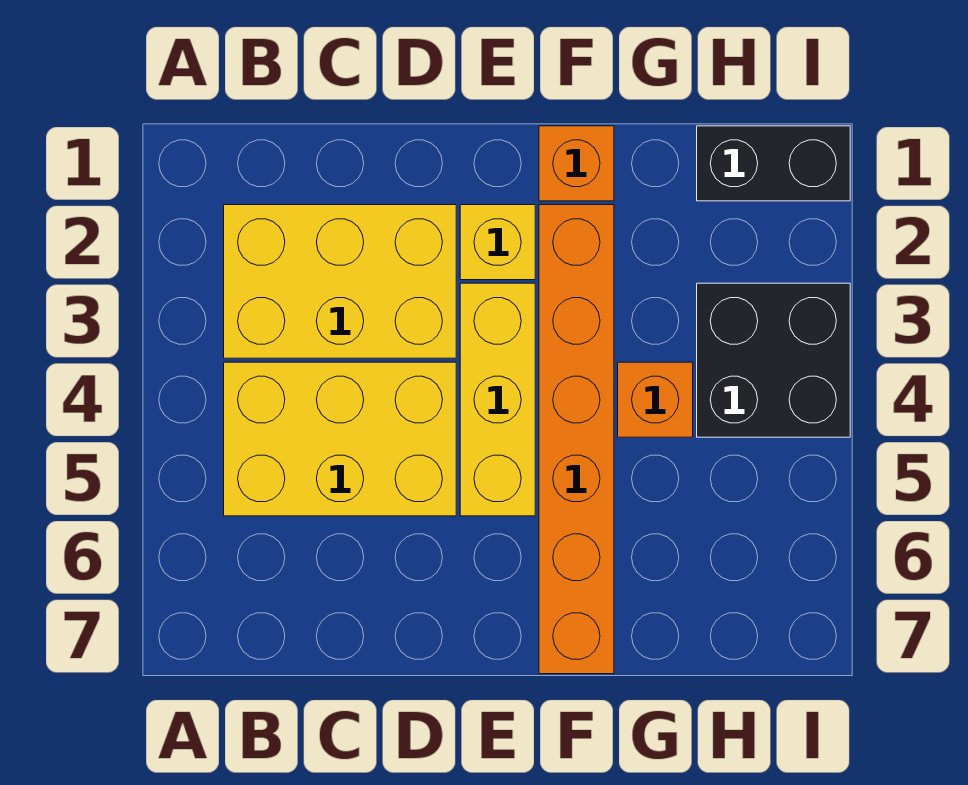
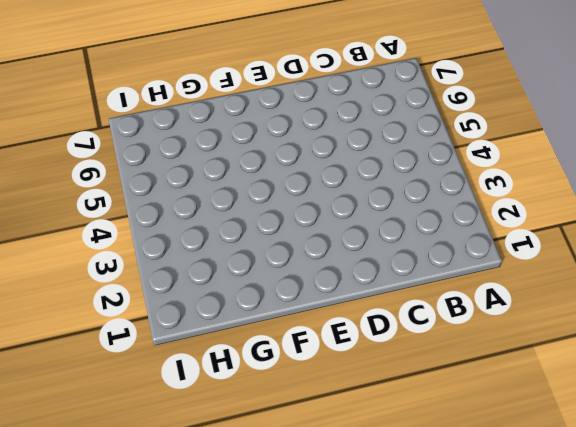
none -> yellow brick B2:D3 level 1
none -> yellow brick B4:D5 level 1

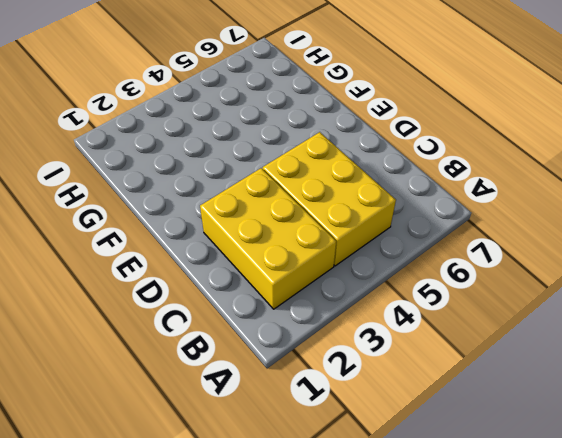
none -> yellow brick E2 level 1
none -> yellow brick E3:E5 level 1

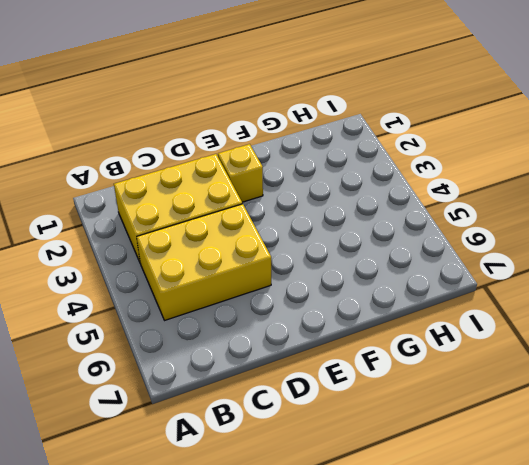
none -> yellow brick E3:E5 level 1
none -> orange brick F1 level 1

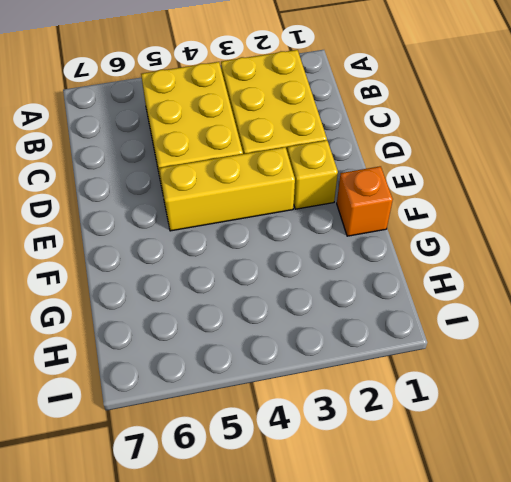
none -> orange brick F2:F7 level 1
none -> orange brick G4 level 1

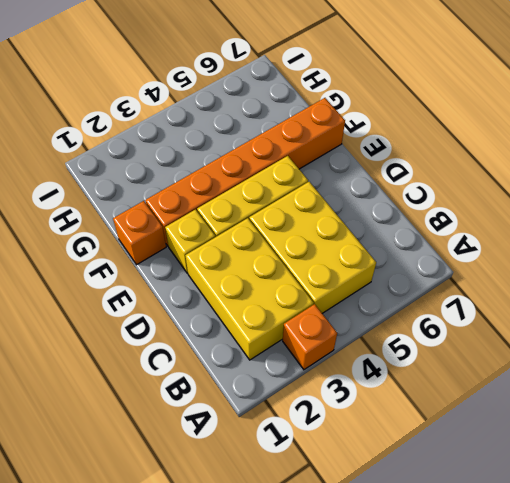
orange brick A3 level 1 -> orange brick G4 level 1
none -> black brick H1:I1 level 1
none -> black brick H3:I4 level 1

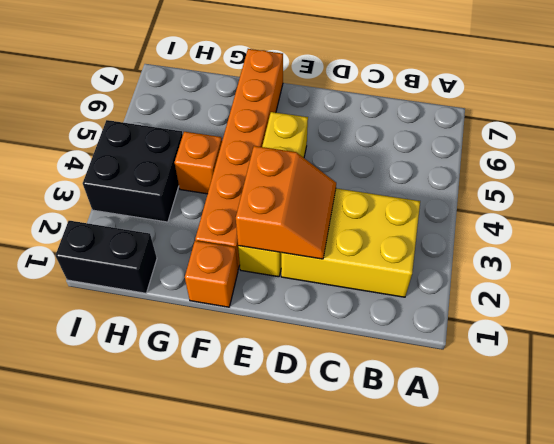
orange slope D2:E3 level 2 top E -> none
none -> yellow brick B4:D5 level 1

